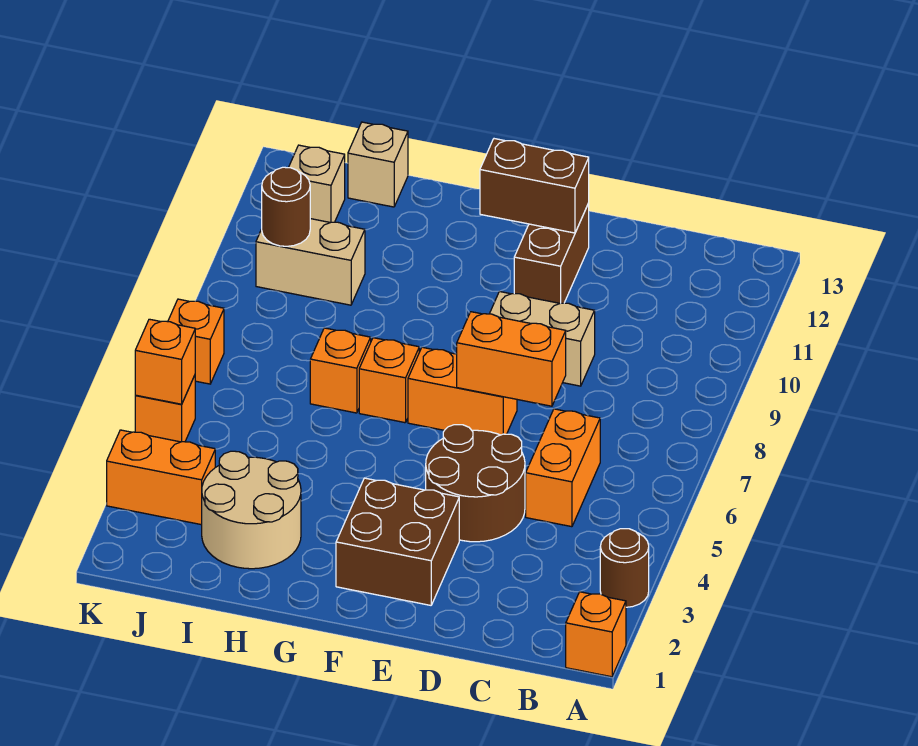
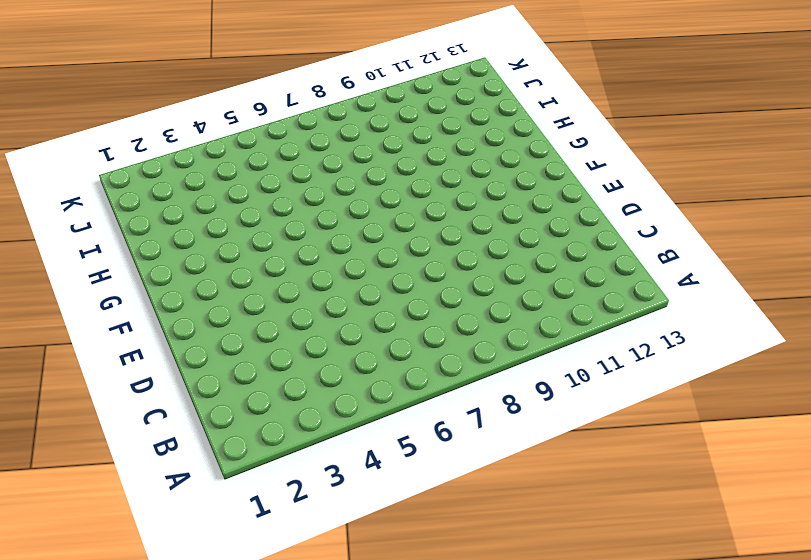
none -> orange brick A1 level 1
none -> brown round brick A3 level 1
none -> orange brick C5:C6 level 1

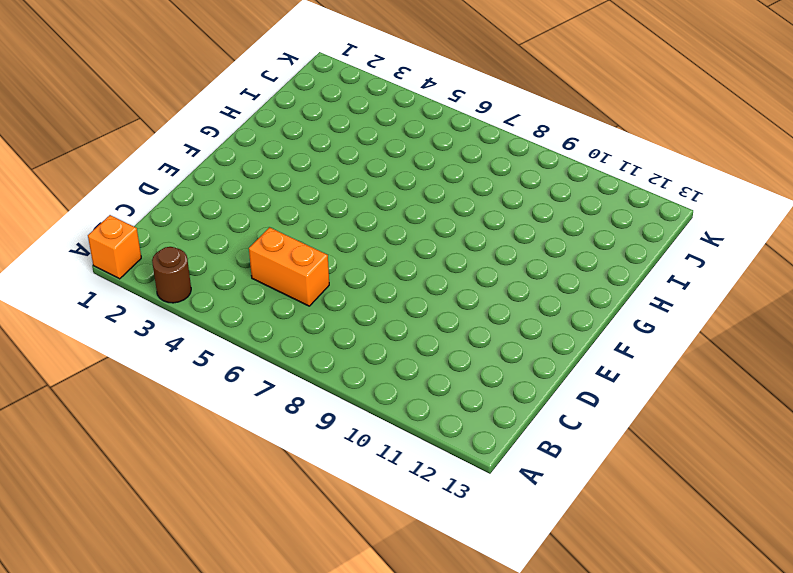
none -> brown round brick D4:E5 level 1
none -> tan brick D9:E9 level 1
none -> brown brick E2:F3 level 1

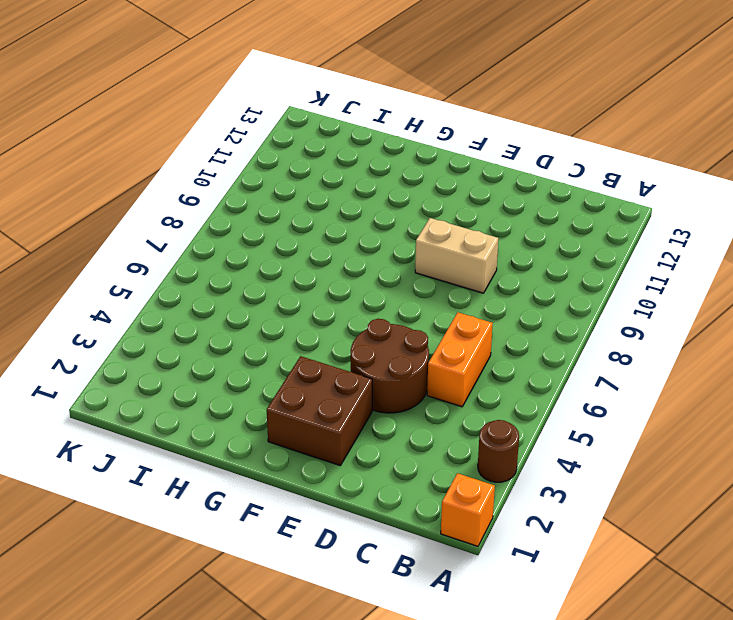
none -> orange brick E7:F7 level 1
none -> brown brick E11:E12 level 1
none -> orange brick G7 level 1

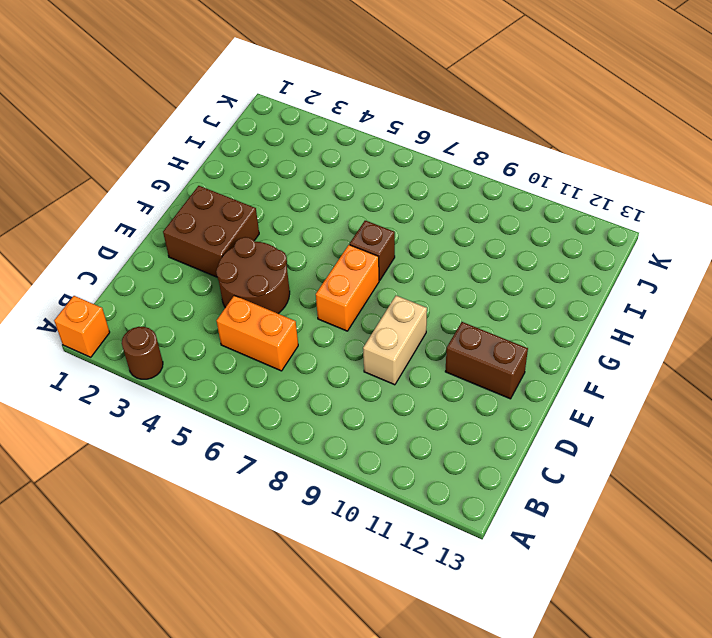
brown brick G7 level 1 -> orange brick G7 level 1
none -> tan round brick H2:I3 level 1
none -> orange brick H7 level 1
none -> tan brick I10:J10 level 1

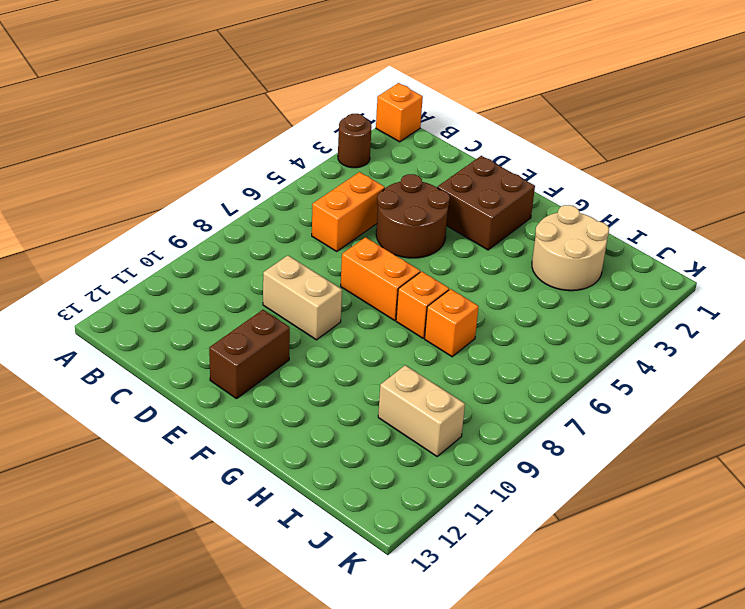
none -> tan brick I13 level 1
none -> orange brick J3:K3 level 1
none -> tan brick J12 level 1

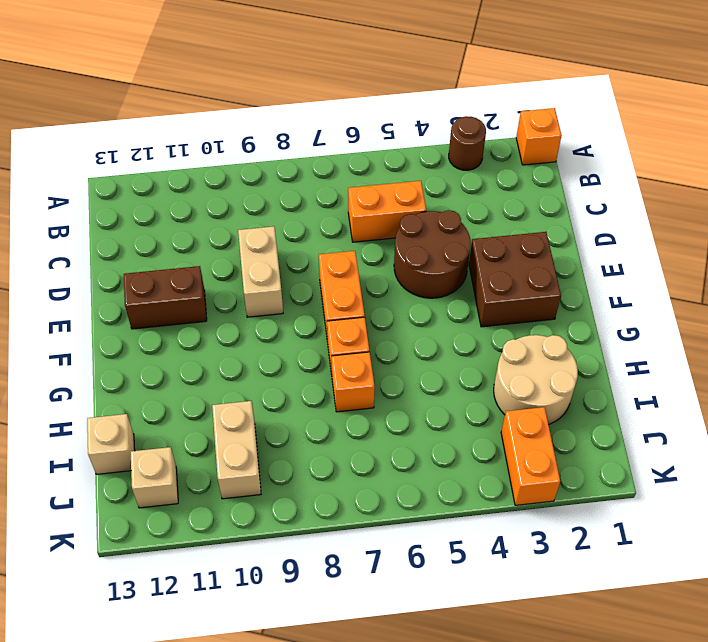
none -> orange brick K5 level 1
none -> orange brick K7 level 1
none -> orange brick D7:E7 level 2

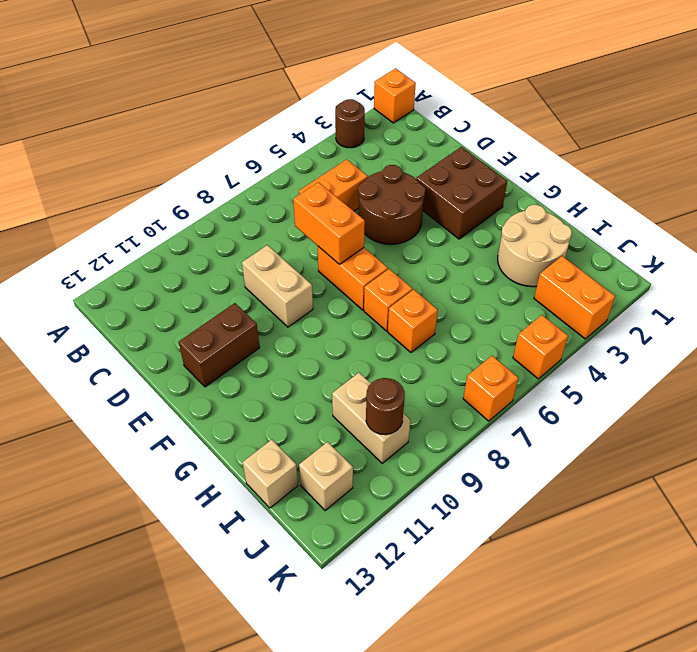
none -> brown brick E12:F12 level 2
none -> orange brick K5 level 2

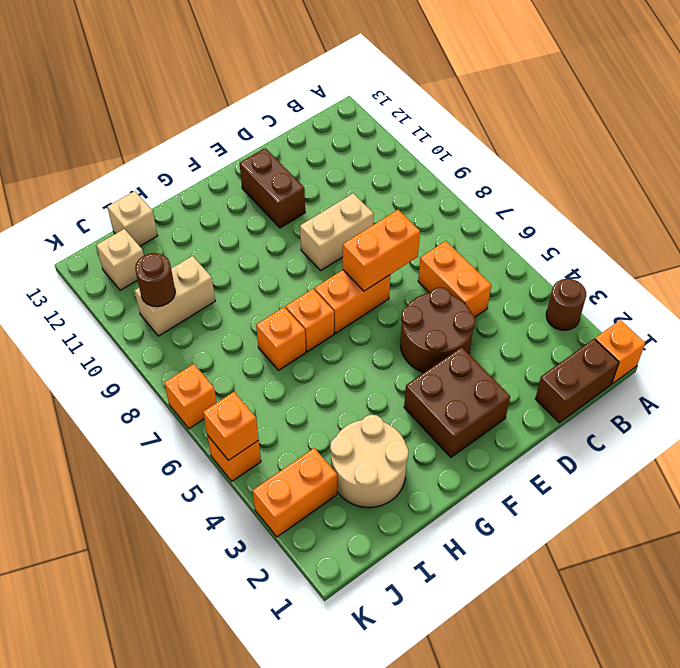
brown brick B1:C1 level 1 -> brown brick E12:F12 level 2

